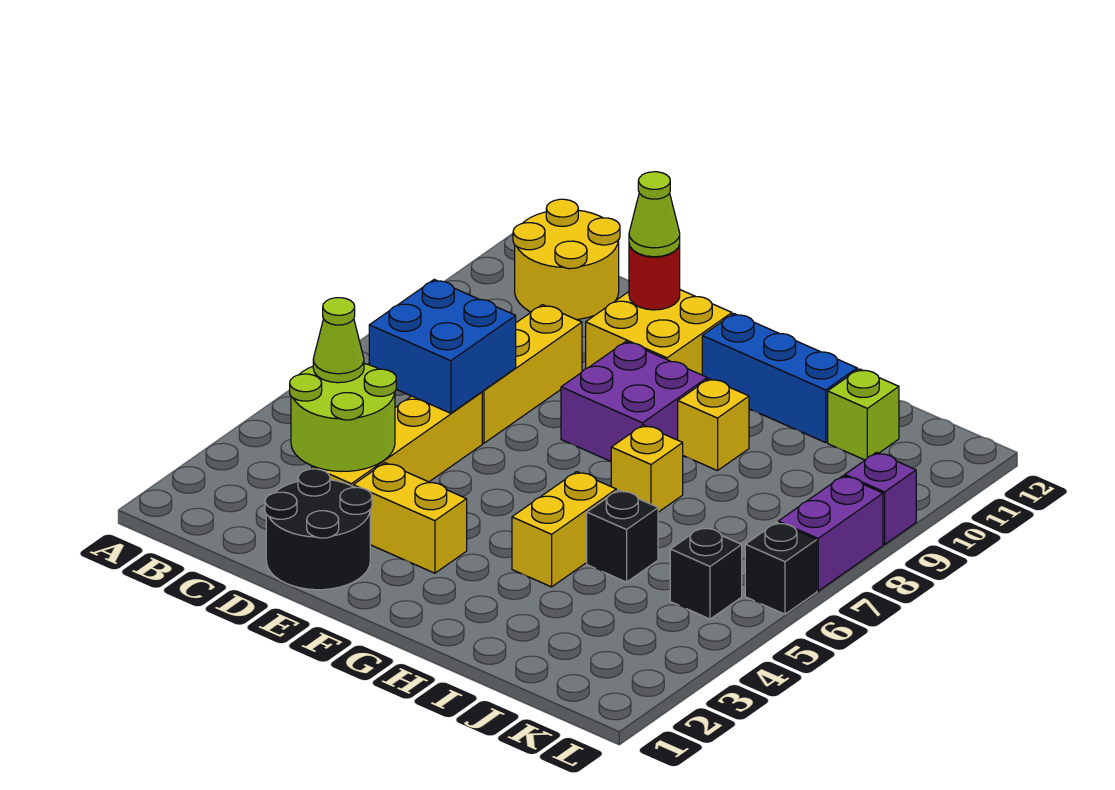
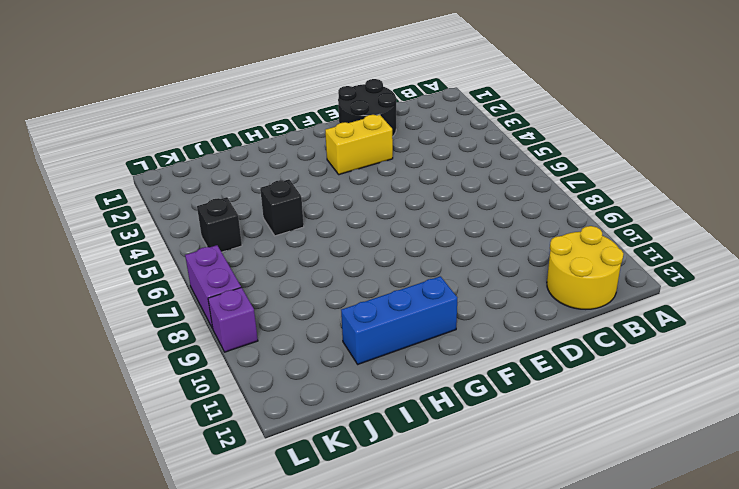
none -> yellow brick D3:D6 level 1
none -> yellow brick D7:D9 level 1
none -> yellow brick E10:F11 level 1

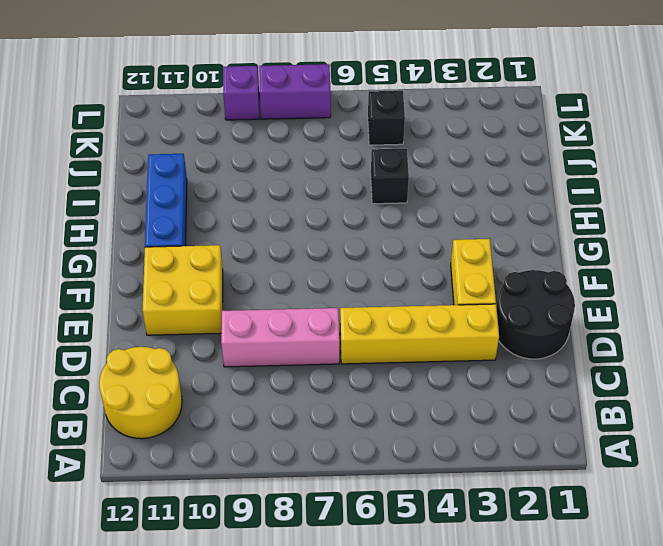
pink brick D7:D9 level 1 -> yellow brick D7:D9 level 1
none -> purple brick F8:G9 level 1
none -> yellow brick H4:H5 level 1
none -> yellow brick H7 level 1

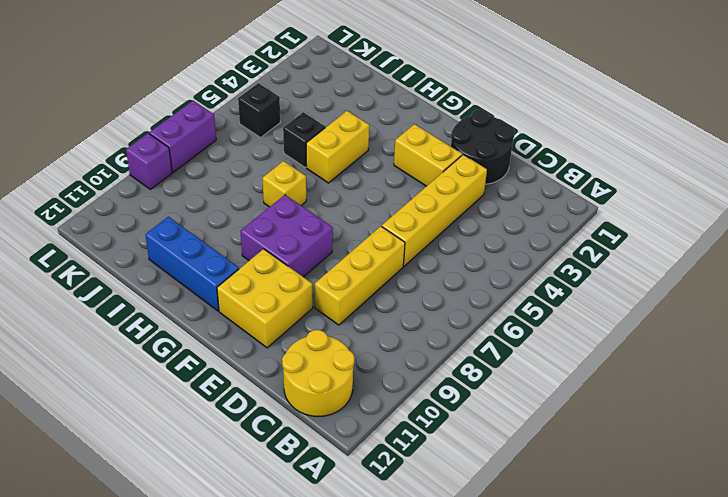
none -> yellow brick H9 level 1
none -> lime brick J11 level 1
none -> black brick L6 level 1

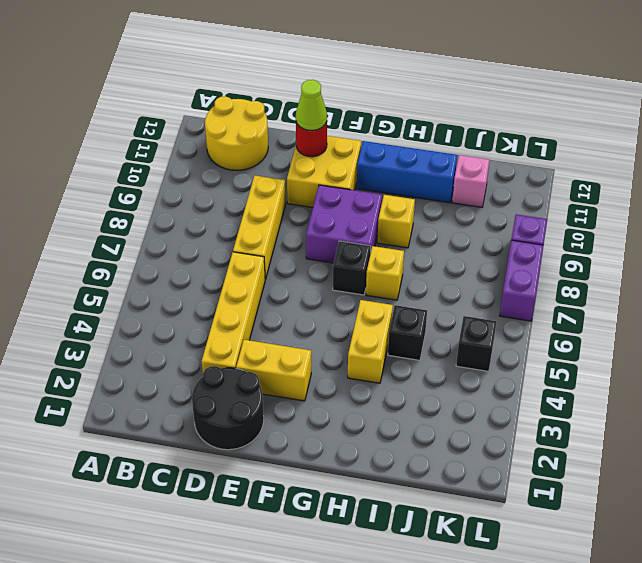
black brick G7 level 1 -> black brick L6 level 1
pink brick J11 level 1 -> lime brick J11 level 1
none -> lime round brick C3:D4 level 2
none -> blue brick C6:D7 level 2
none -> lime cone C4 level 3

